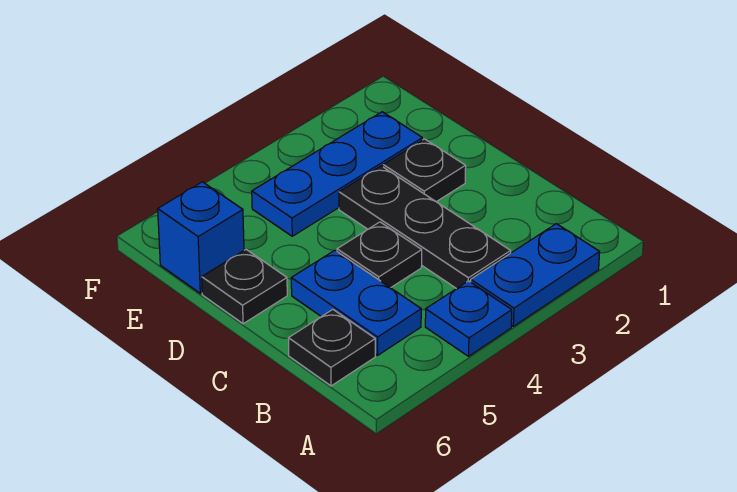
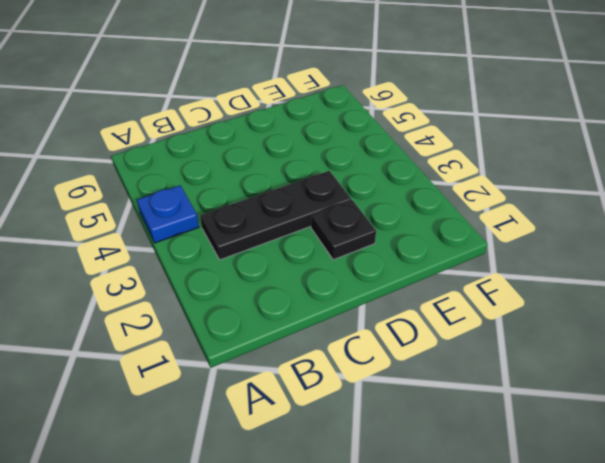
none -> blue plate A2:A3 level 1
none -> blue plate B5:C5 level 1

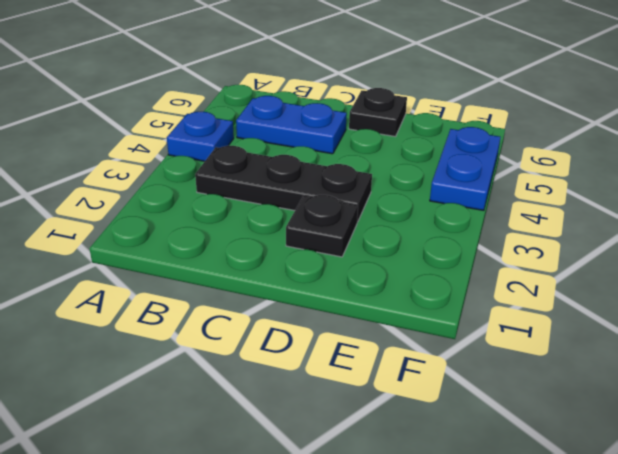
blue plate F4:F5 level 1 -> blue plate A2:A3 level 1
none -> black plate B6 level 1
none -> black plate C4 level 1

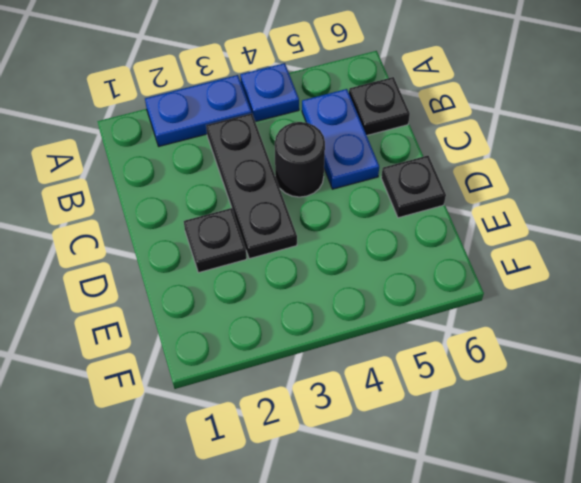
black round brick C4 level 1 -> black plate C4 level 1
none -> blue plate E2:E4 level 1
none -> blue brick E6 level 1

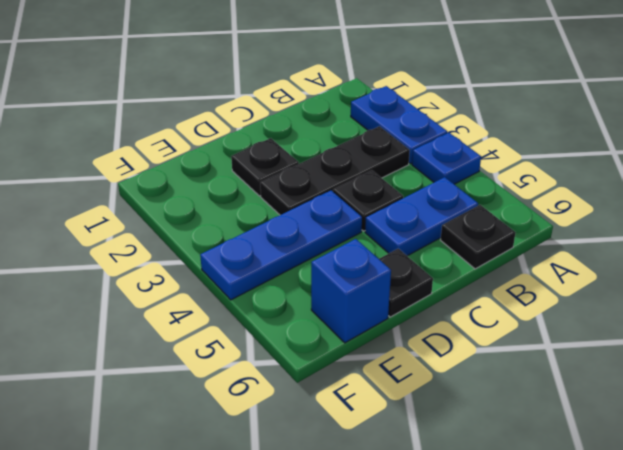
blue plate D4:F4 level 1 -> blue plate E2:E4 level 1

